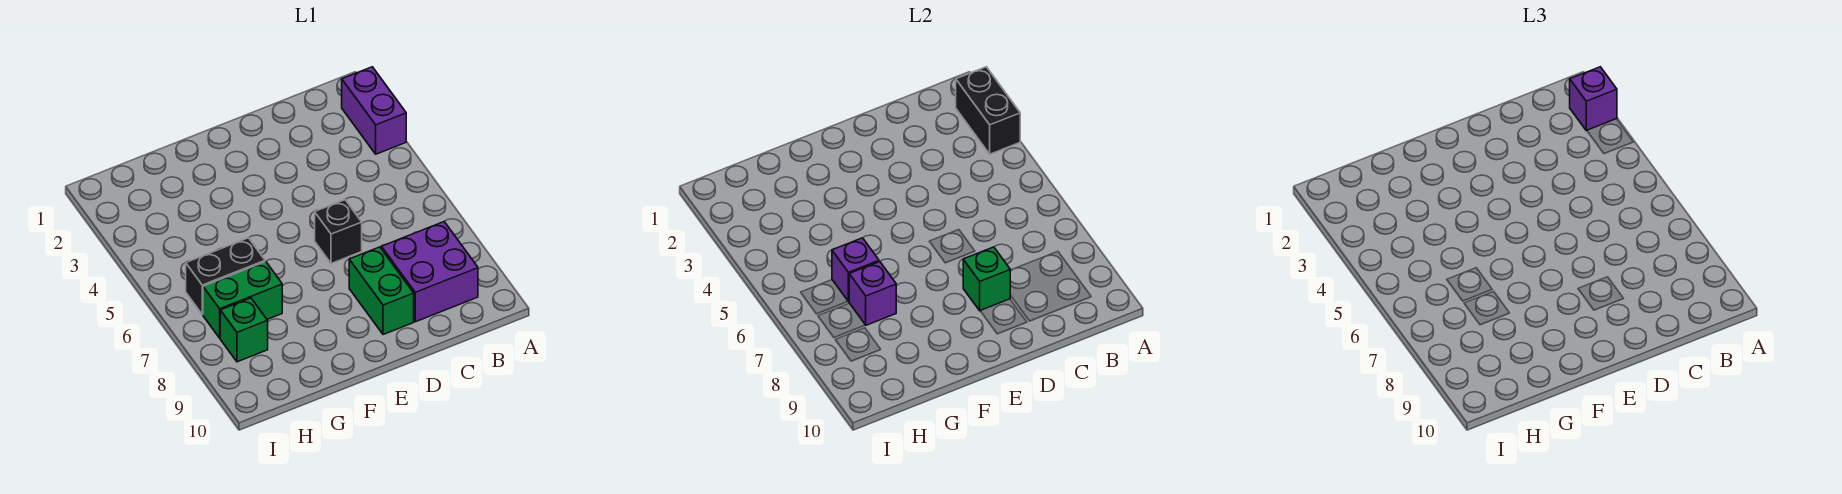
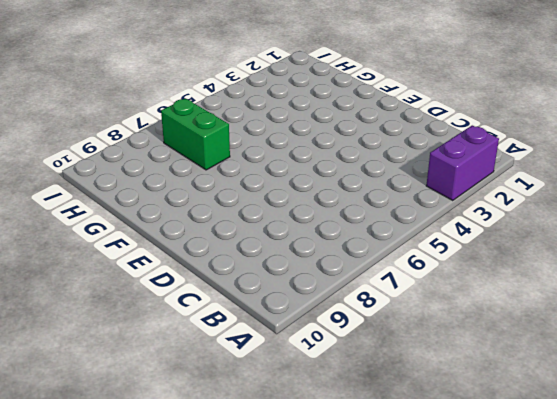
none -> purple brick B8:C9 level 1
none -> black brick D6 level 1
none -> green brick D8:D9 level 1

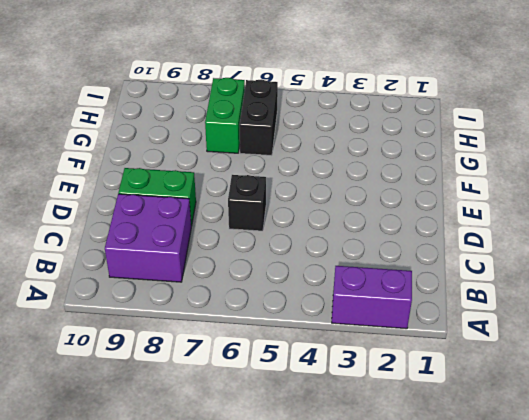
none -> green brick H8 level 1
none -> black brick A2:A3 level 2
none -> green brick D8 level 2

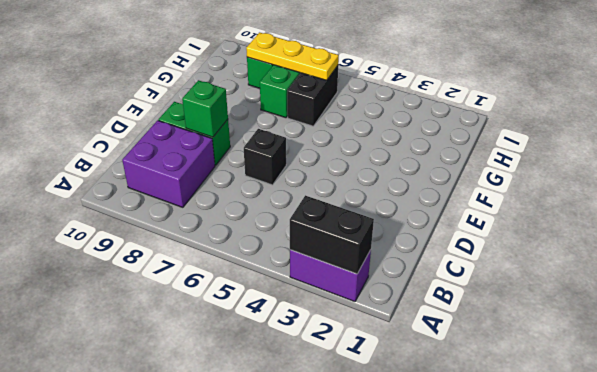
yellow plate H6:H8 level 2 -> none
none -> purple brick G6 level 2
none -> purple brick G7 level 2
none -> purple brick A2 level 3

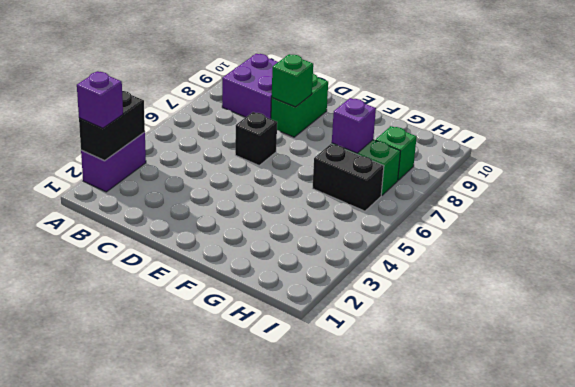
none -> purple brick G6 level 2

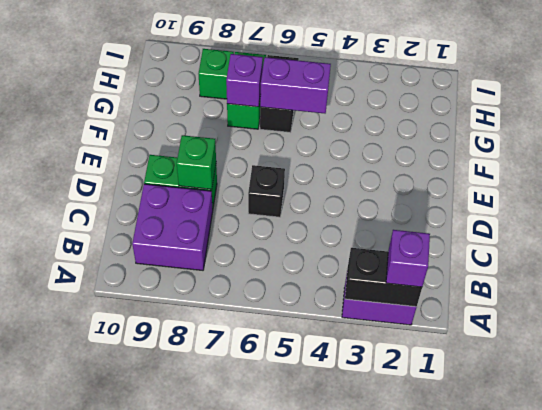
purple brick G5:G6 level 2 -> purple brick G6 level 2

